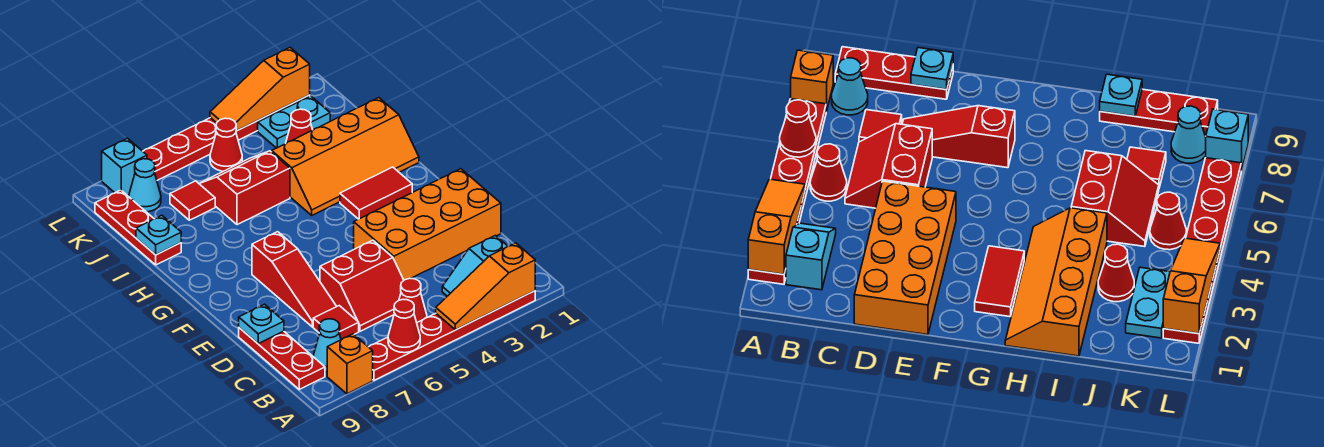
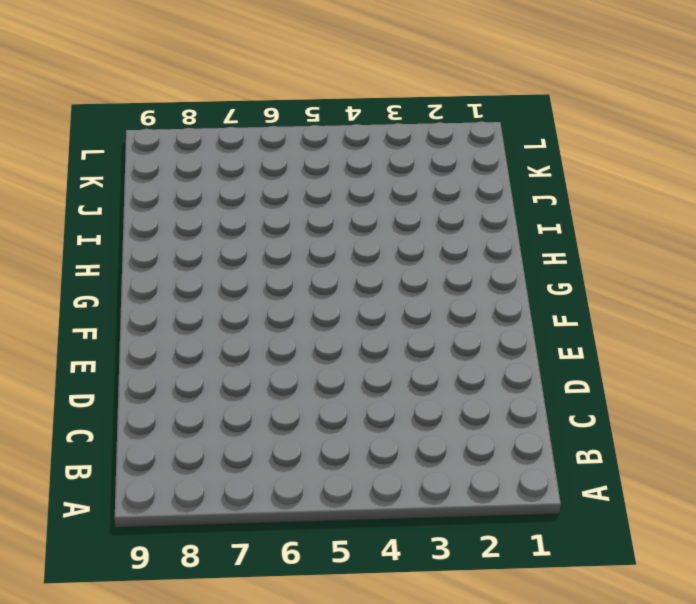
none -> red plate A2:A7 level 1
none -> orange brick A8 level 1
none -> cyan slope B2:B3 level 1 top 2

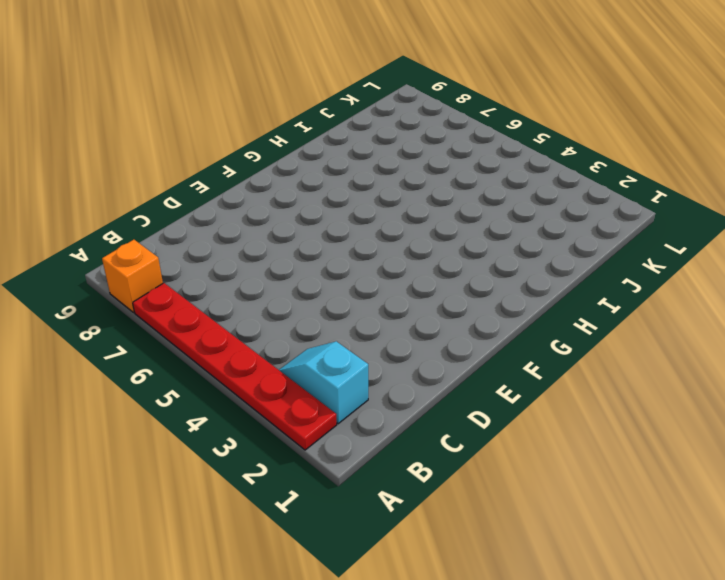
none -> red cone B5 level 1
none -> cyan cone B8 level 1
none -> red plate B9:D9 level 1

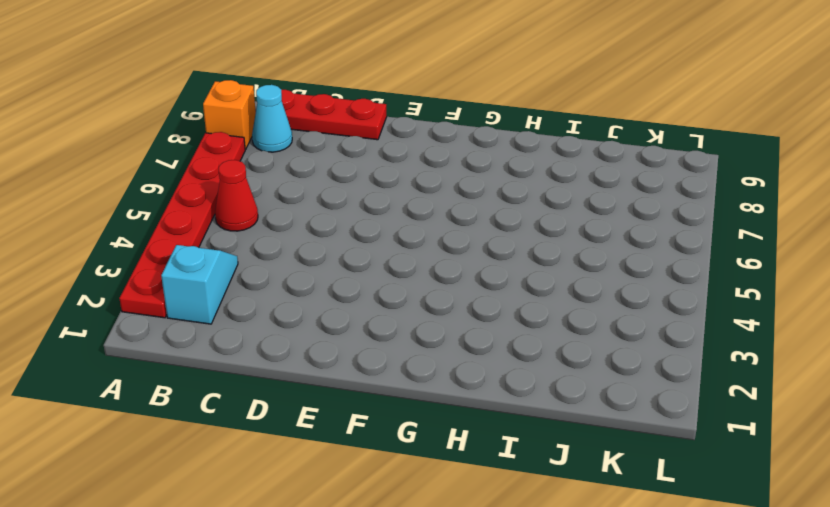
none -> red slope C5:D6 level 1 top D
none -> red tile C7 level 1
none -> orange brick D1:E4 level 1

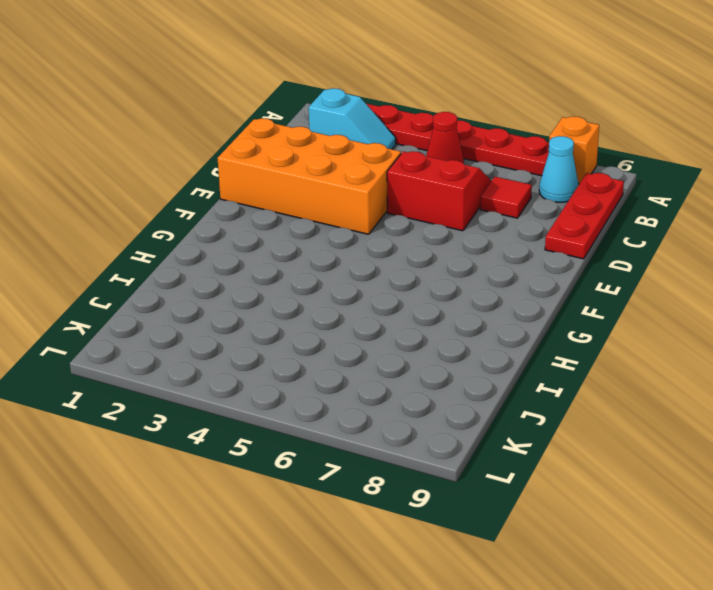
none -> red slope D7:F7 level 1 top F
none -> red tile G2:G3 level 1
none -> orange slope H1:I4 level 1 top I

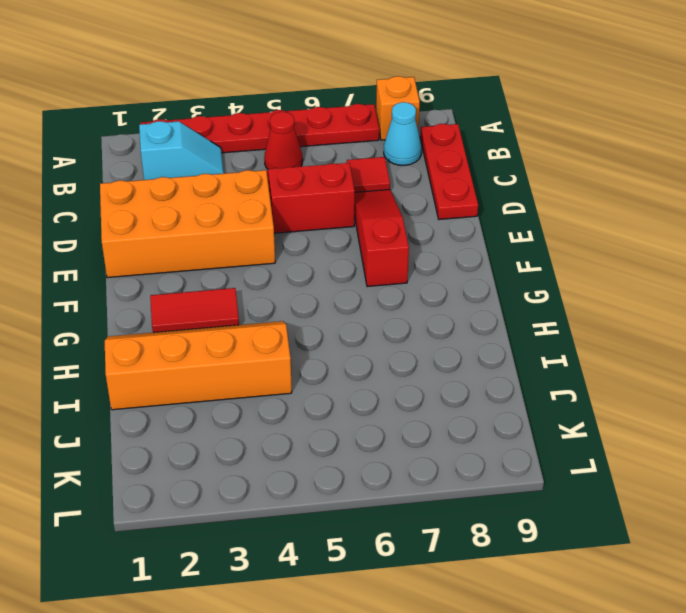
none -> red slope I5:J6 level 1 top I
none -> red plate I9:K9 level 1
none -> red cone J3 level 1

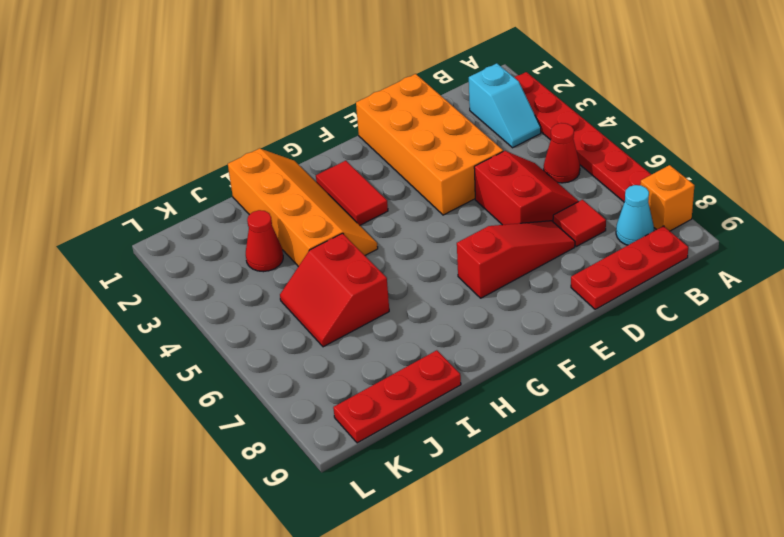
none -> red tile J7 level 1
none -> cyan plate K2:K3 level 1
none -> red cone K5 level 1

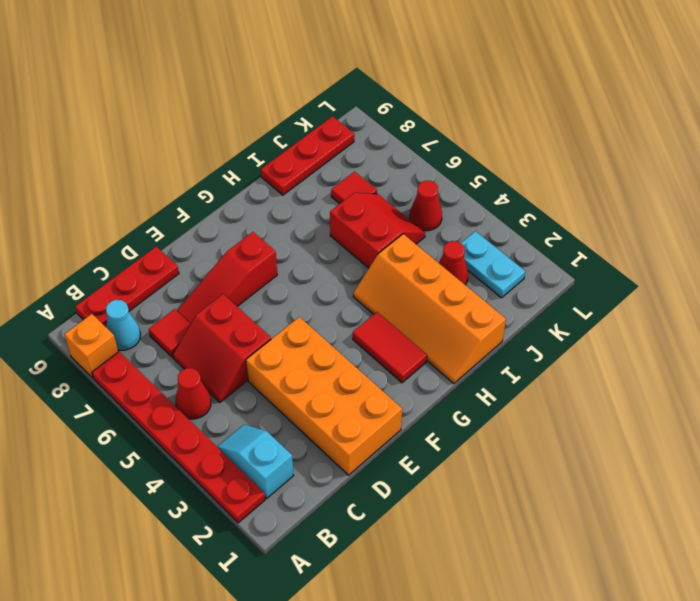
none -> cyan cone K8 level 1
none -> red plate L2:L7 level 1
none -> cyan brick L8 level 1

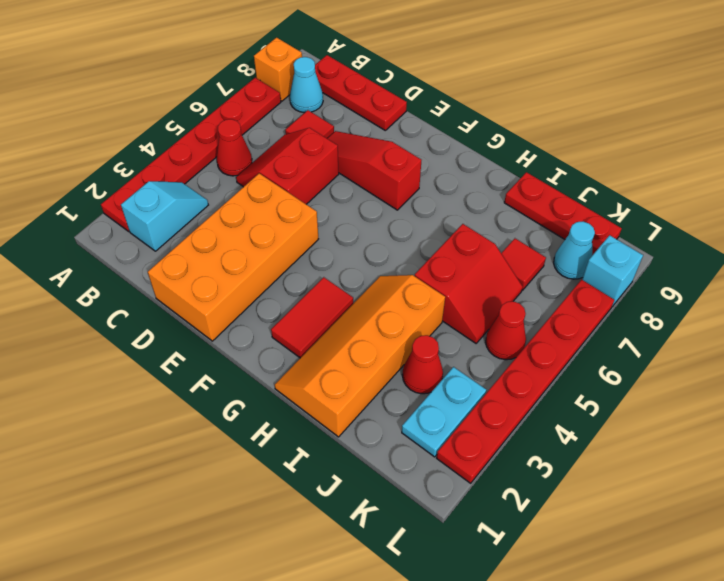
none -> orange slope A2:A4 level 2 top 2
none -> red cone A6 level 2
none -> cyan plate D9 level 2

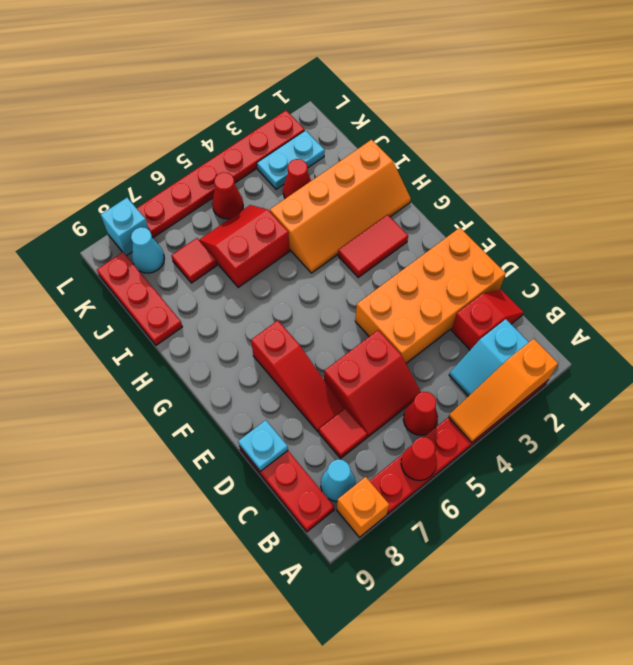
red slope C1:C2 level 1 top 2 -> none
none -> cyan plate I9 level 2
none -> orange slope L2:L4 level 2 top 2

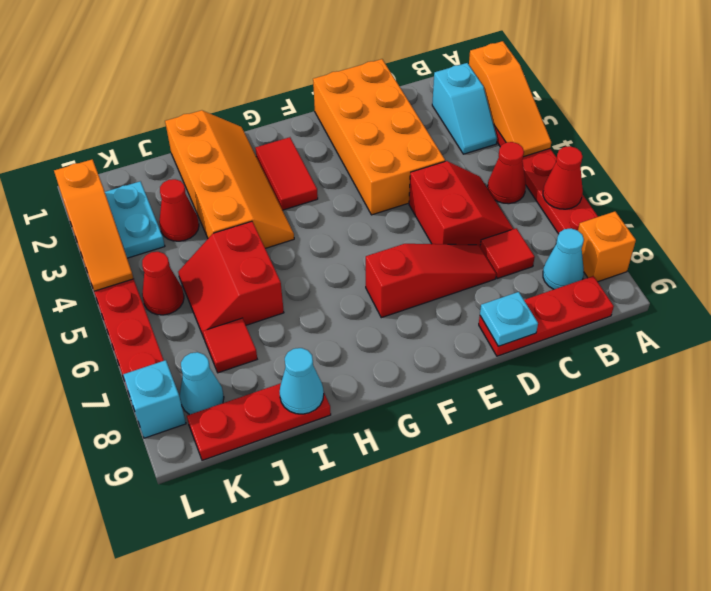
cyan cone I9 level 2 -> cyan plate I9 level 2

